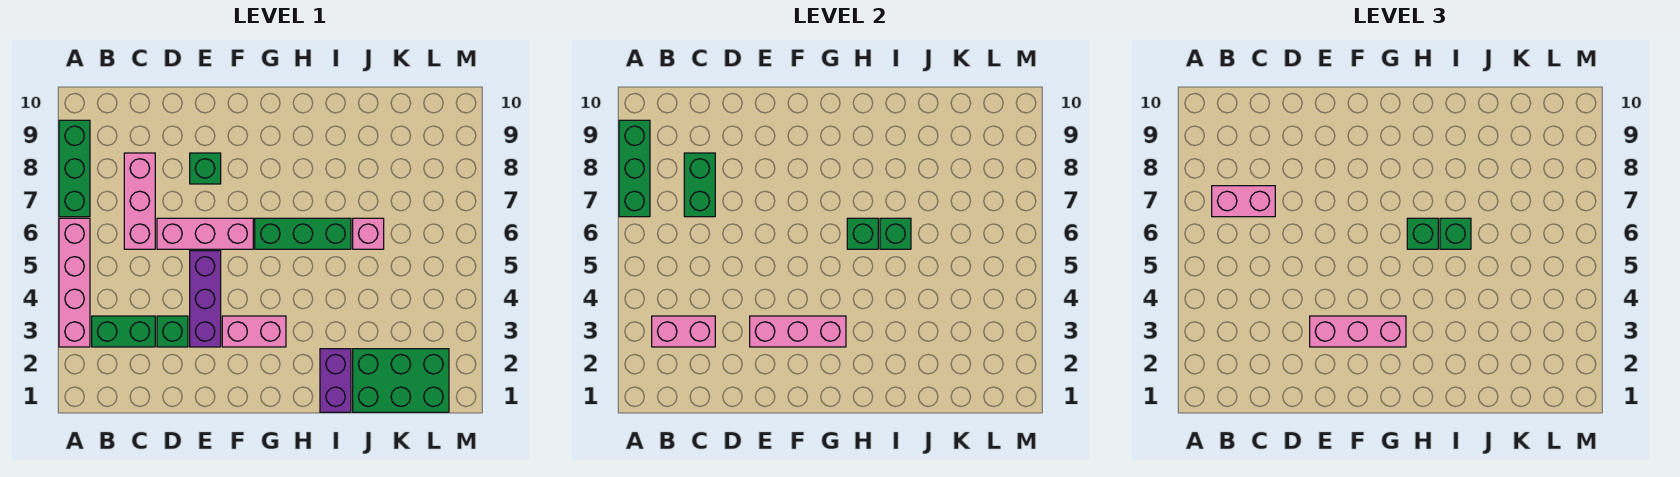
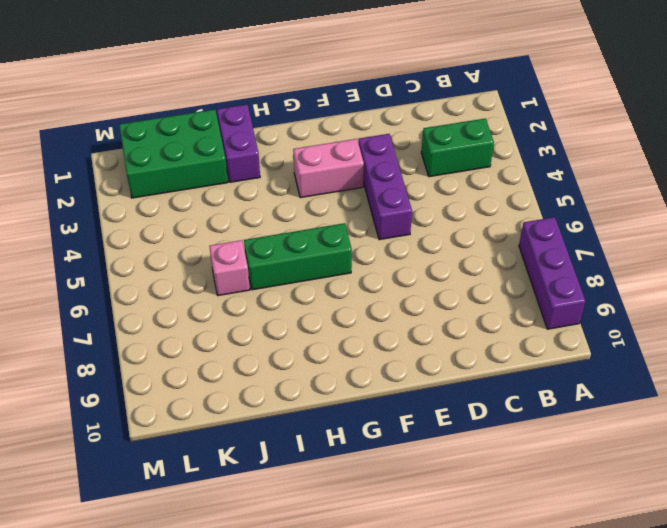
purple brick A7:A9 level 1 -> green brick A7:A9 level 1
none -> pink brick A3:A6 level 1
none -> pink brick C6:C8 level 1
none -> green brick D3 level 1

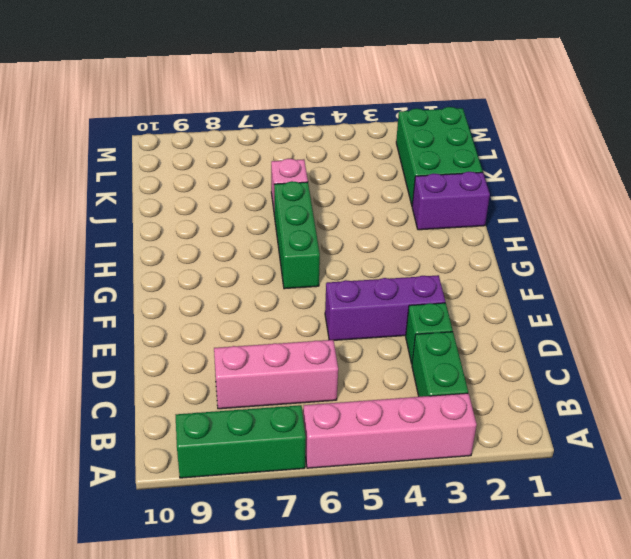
none -> pink brick D6:F6 level 1
none -> green brick E8 level 1
none -> pink brick F3:G3 level 1

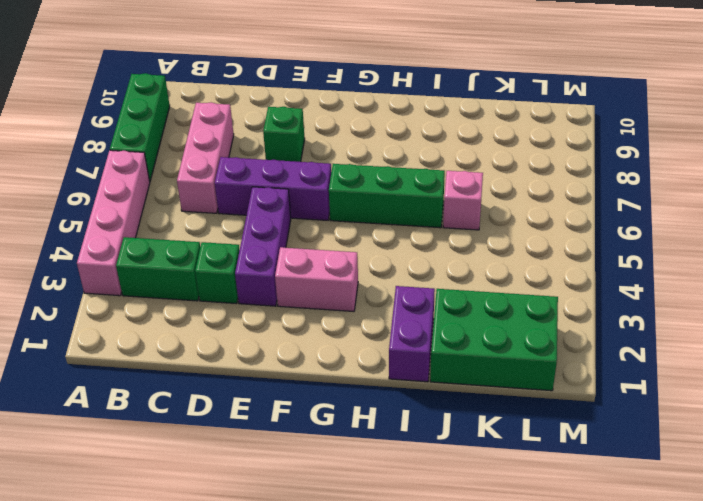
purple brick D6:F6 level 1 -> pink brick D6:F6 level 1
none -> green brick A7:A9 level 2
none -> pink brick B3:C3 level 2
none -> green brick C7:C8 level 2

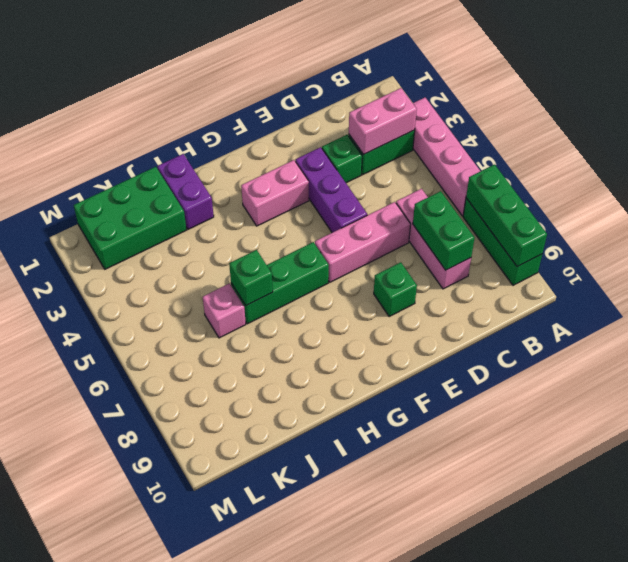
none -> pink brick E3:G3 level 2
none -> green brick H6 level 2
none -> pink brick B7:C7 level 3

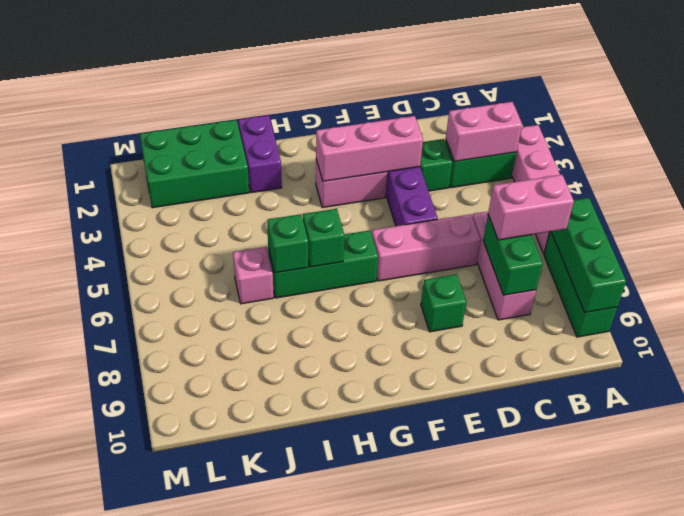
none -> pink brick E3:G3 level 3
none -> green brick H6 level 3
none -> green brick I6 level 3

